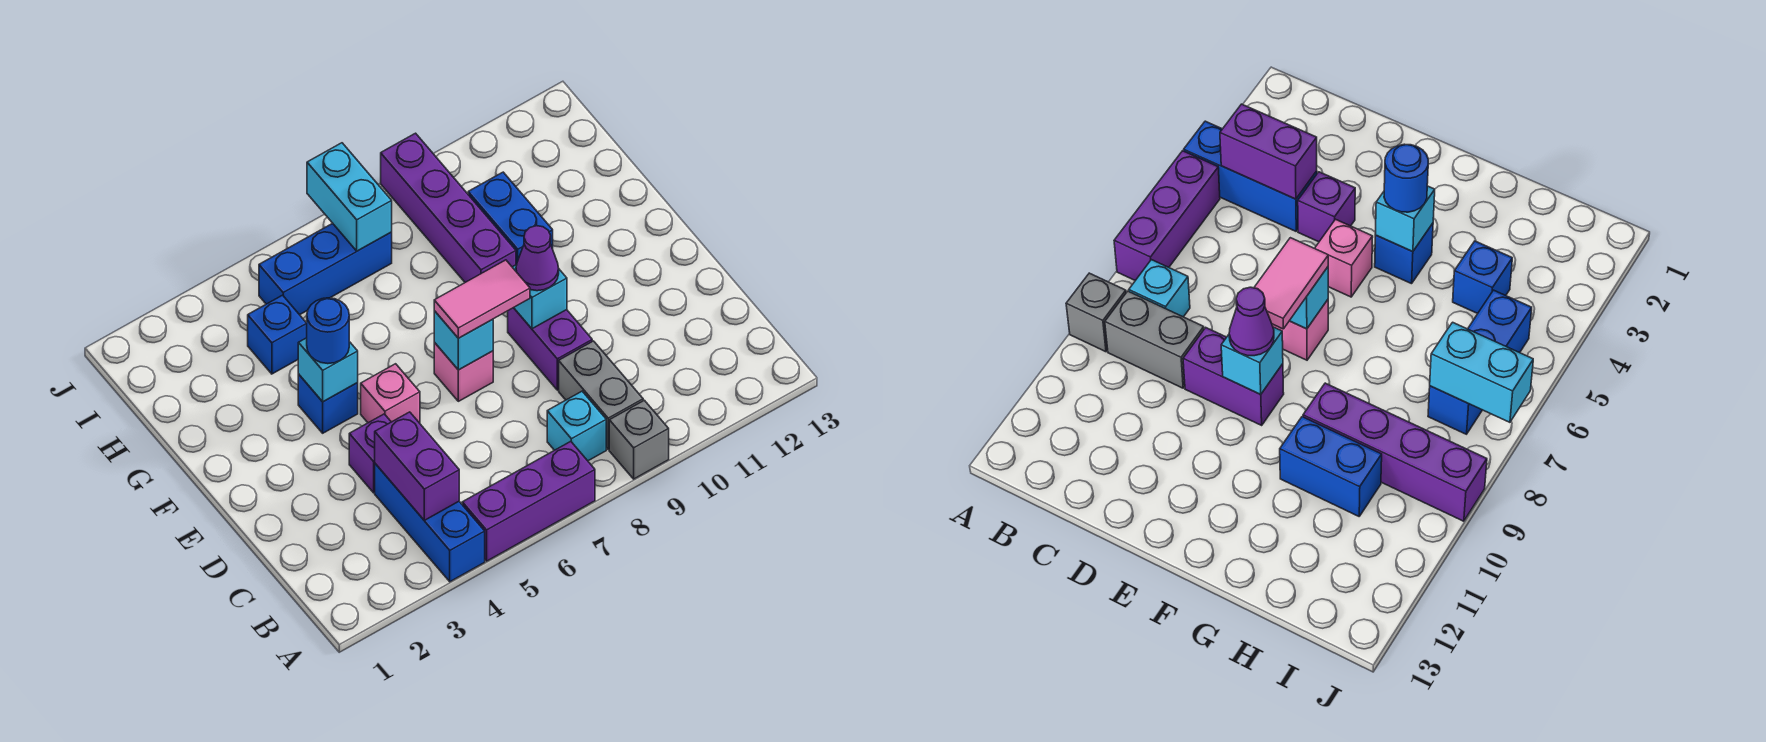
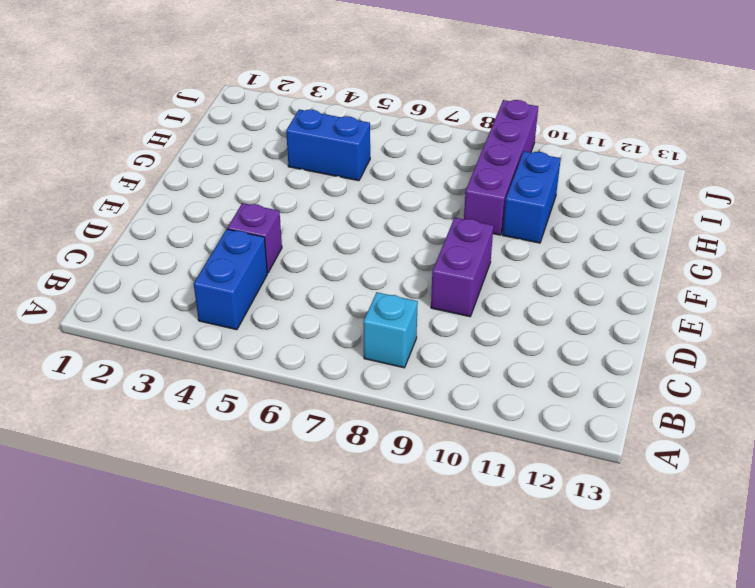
blue brick B4:C4 level 1 -> blue brick A4:C4 level 1
blue brick H4:H5 level 1 -> blue brick H4 level 1
none -> purple brick A5:A7 level 1
none -> grey brick A9 level 1
none -> grey brick B9:C9 level 1

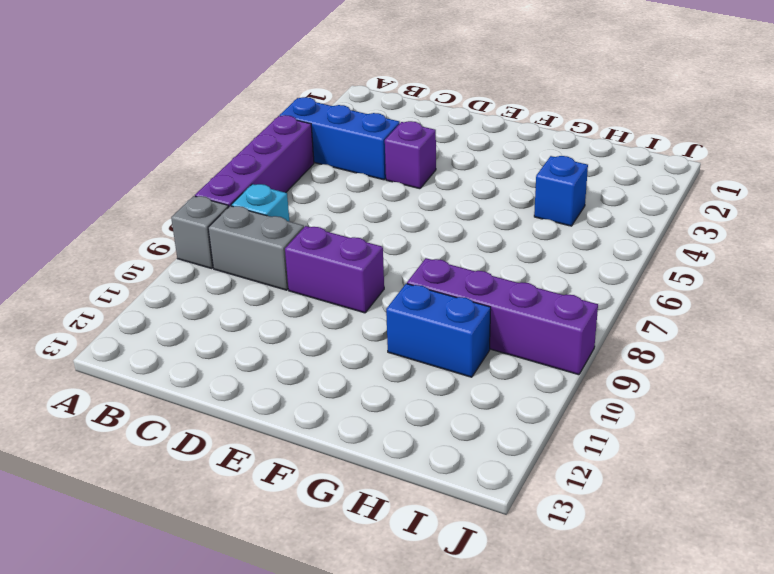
purple brick A5:A8 level 1 -> purple brick A5:A7 level 1
none -> pink brick E5 level 1
none -> pink brick E7 level 1
none -> blue brick F4 level 1

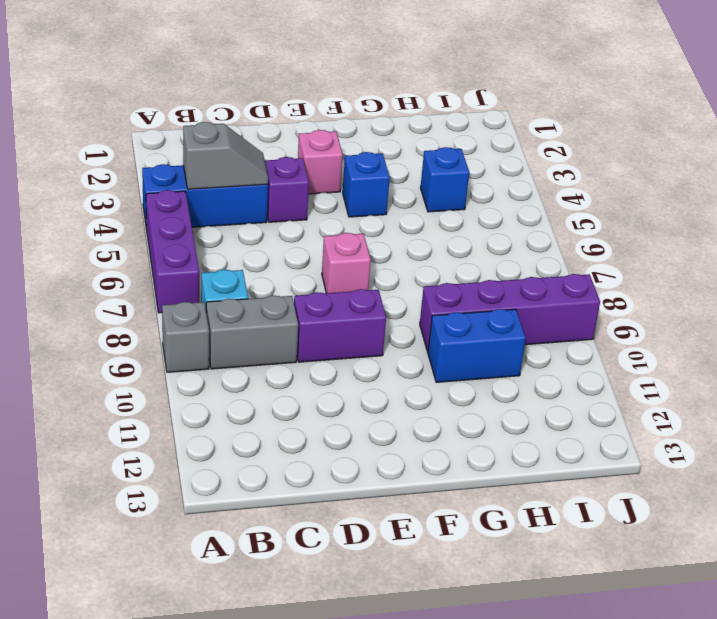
grey slope B4:C4 level 2 top B -> purple brick B4:C4 level 2
pink brick E3 level 1 -> pink brick E5 level 1
none -> blue brick I5:I7 level 1
none -> cyan brick E7 level 2
none -> cyan brick E9 level 2

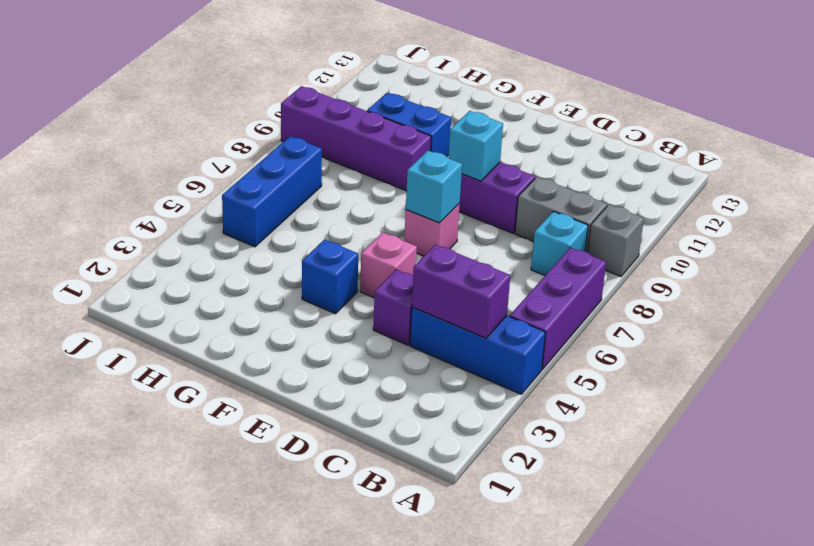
none -> blue brick H4 level 1
none -> cyan brick F4 level 2
none -> cyan brick I7:J7 level 2

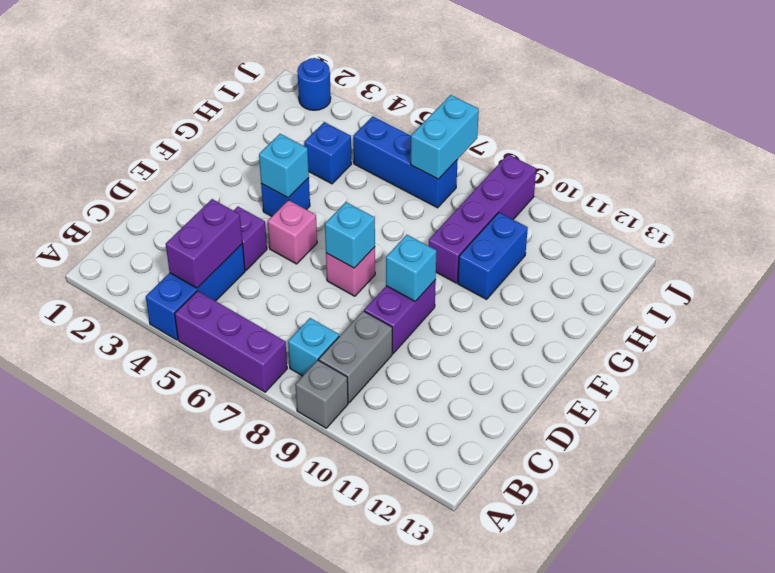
blue round brick J2 level 1 -> blue round brick F4 level 3
none -> pink tile E7:E8 level 3
none -> purple cone E9 level 3

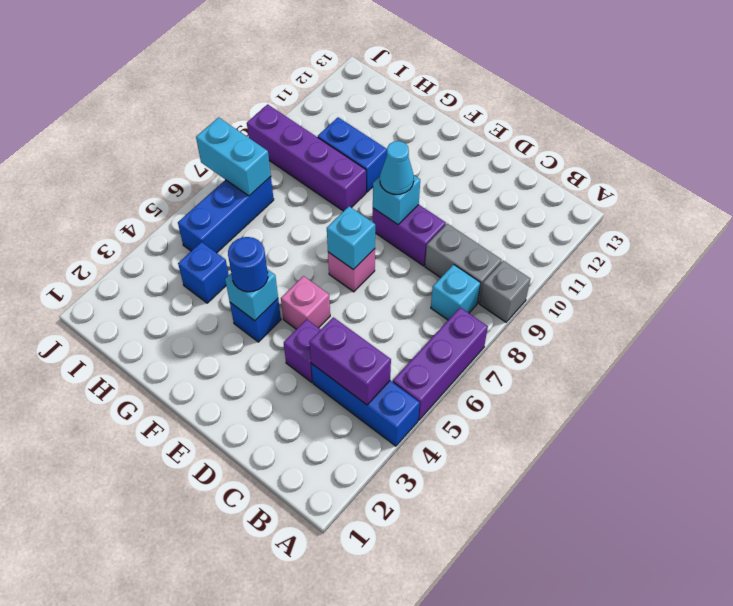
cyan cone E9 level 3 -> purple cone E9 level 3
none -> pink tile E7:E8 level 3

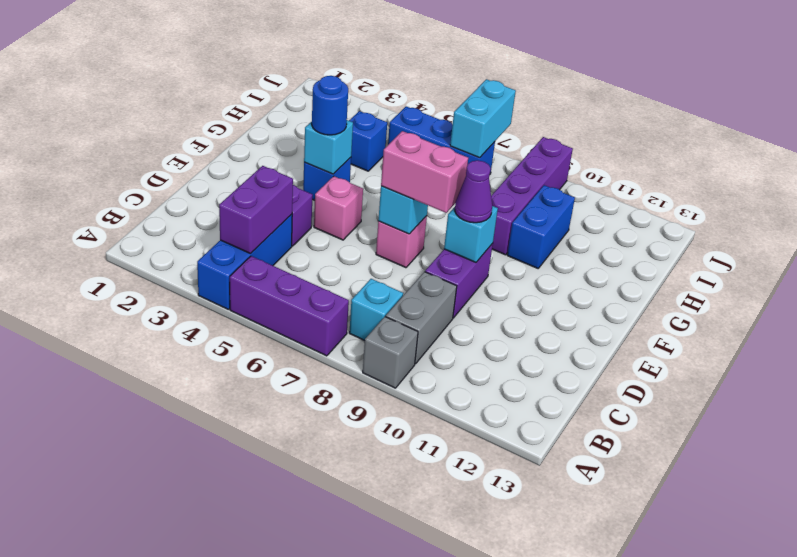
pink brick E7:E8 level 3 -> pink tile E7:E8 level 3

